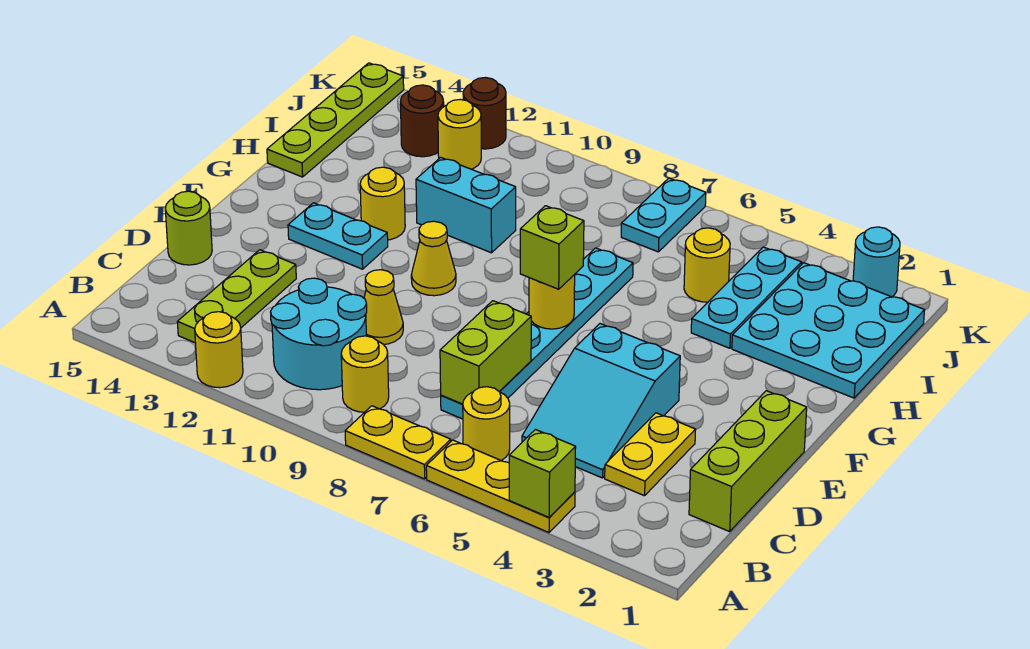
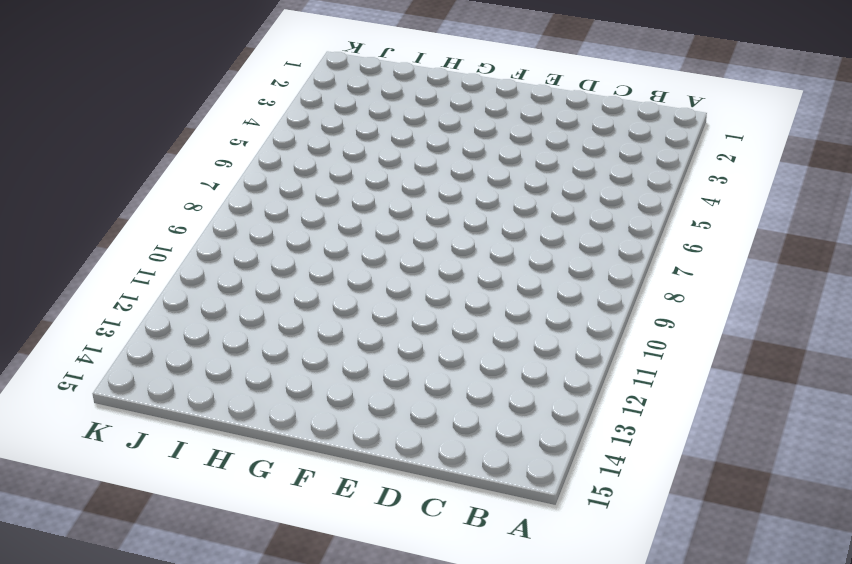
none -> yellow plate A4:A6 level 1
none -> yellow plate A7:A8 level 1
none -> yellow round brick A12 level 1
none -> yellow round brick B6 level 1

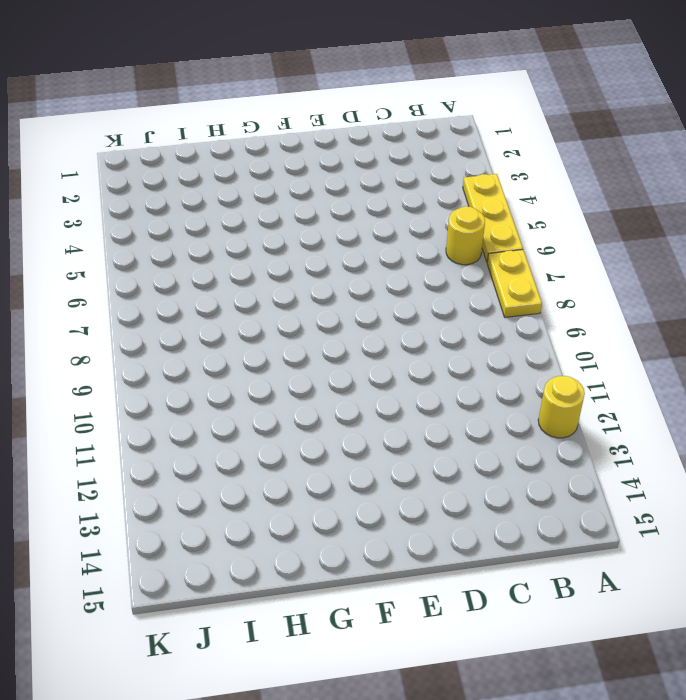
none -> yellow round brick B9 level 1
none -> cyan round brick B10:C11 level 1
none -> lime plate B13:D13 level 1
none -> lime brick C1:E1 level 1

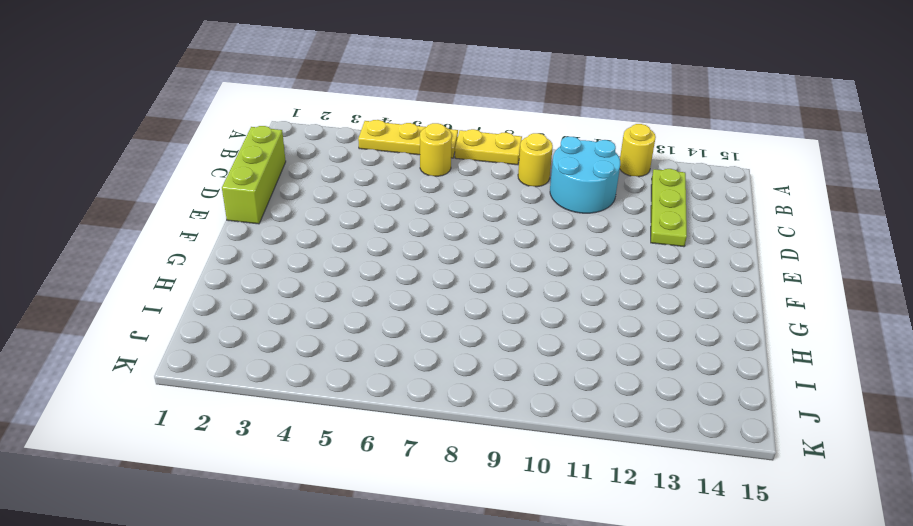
none -> yellow plate C3:D3 level 1
none -> cyan slope C4:E5 level 1 top E
none -> cyan plate C7:H7 level 1
none -> yellow cone D10 level 1

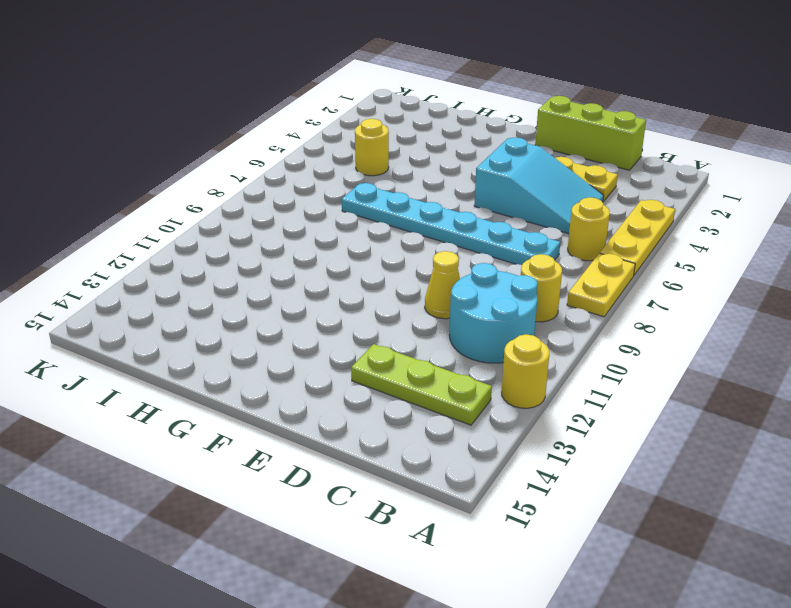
none -> lime round brick D15 level 1
none -> yellow cone F10 level 1
none -> cyan plate F12:F13 level 1
none -> yellow round brick G12 level 1

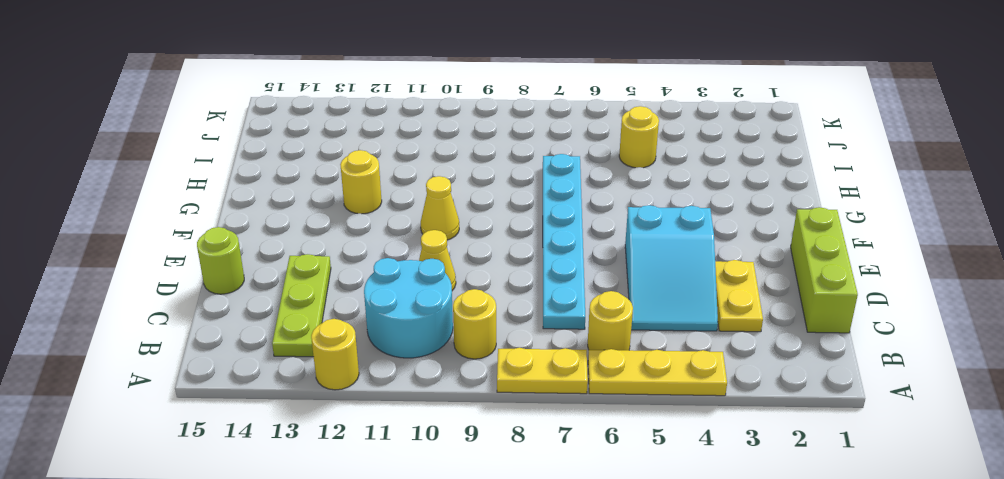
none -> cyan plate F12:F13 level 1
none -> cyan plate H1:J3 level 1
none -> cyan plate H4:J4 level 1
none -> cyan brick H10:H11 level 1

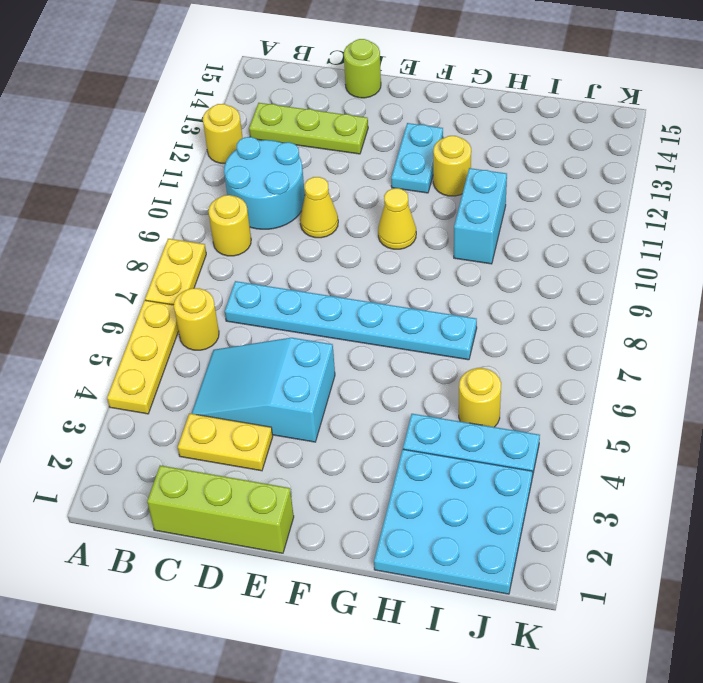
none -> lime plate H15:K15 level 1
none -> cyan plate J7:K7 level 1
none -> yellow round brick J12 level 1
none -> brown round brick J13 level 1

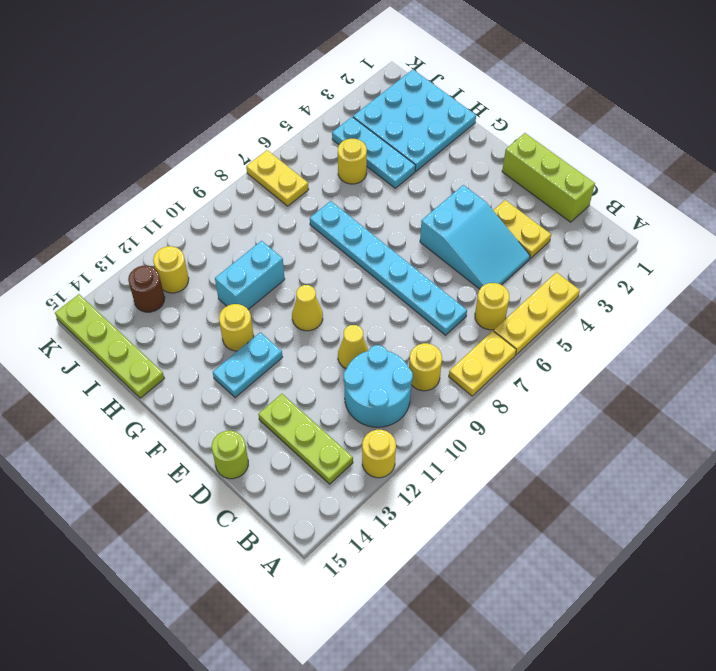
yellow plate J7:K7 level 1 -> cyan plate J7:K7 level 1
none -> cyan round brick K2 level 1
none -> brown round brick K12 level 1
none -> lime brick A4 level 2
none -> lime brick C7:D7 level 2

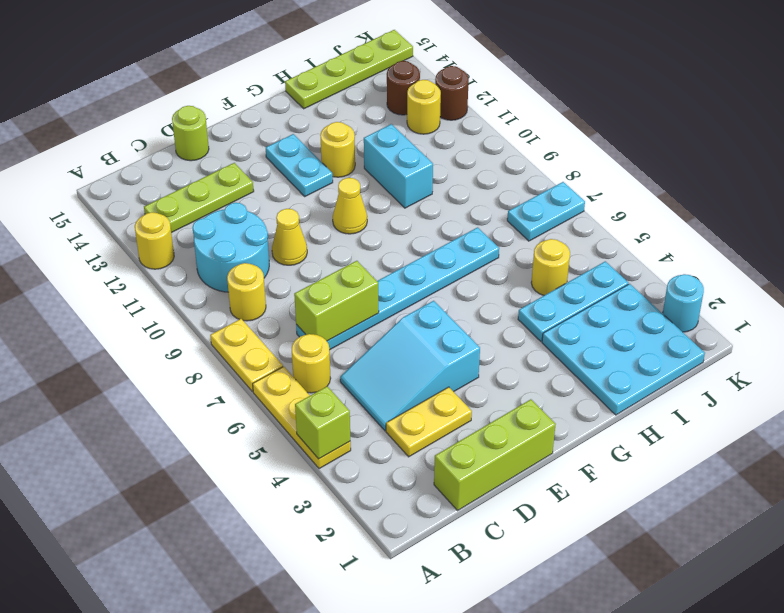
none -> yellow round brick F7 level 2
none -> lime brick F7 level 3

